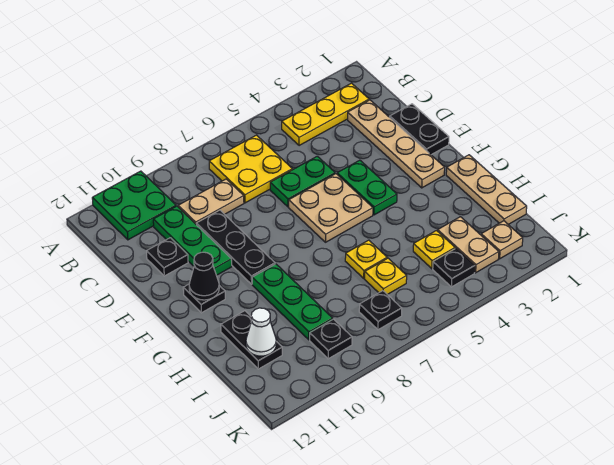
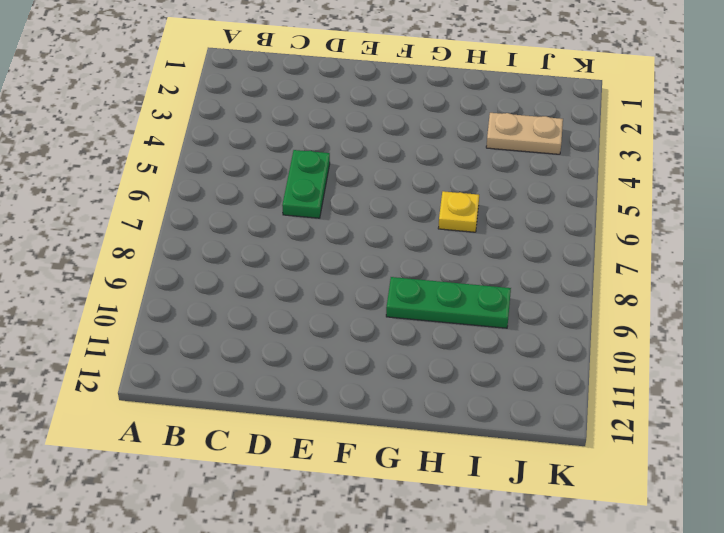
none -> green plate A10:B11 level 1
none -> yellow plate B2:B4 level 1
none -> yellow plate B6:C7 level 1

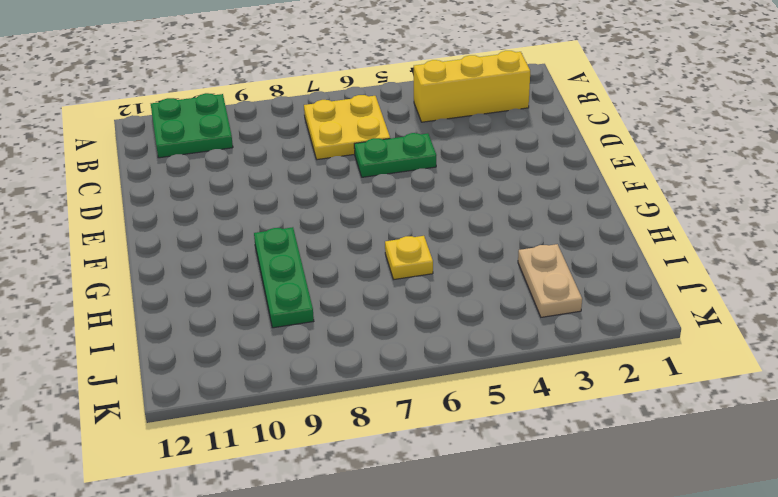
yellow brick B2:B4 level 1 -> yellow plate B2:B4 level 1
none -> tan plate C2:F2 level 1
none -> tan plate C8:C9 level 1
none -> green plate C10:E10 level 1

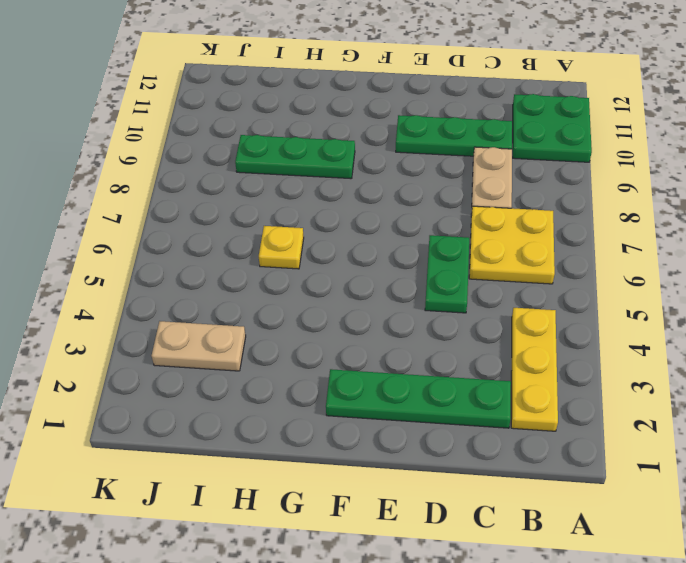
green plate C2:F2 level 1 -> tan plate C2:F2 level 1
none -> black plate D1:E1 level 1
none -> black plate D9:F9 level 1
none -> black plate D11 level 1

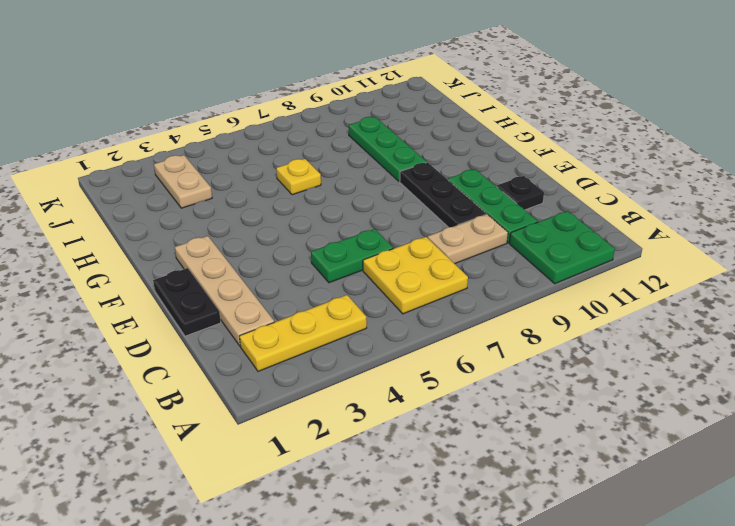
none -> green plate E4:F4 level 1
none -> tan plate E5:F6 level 1
none -> black plate F11 level 1

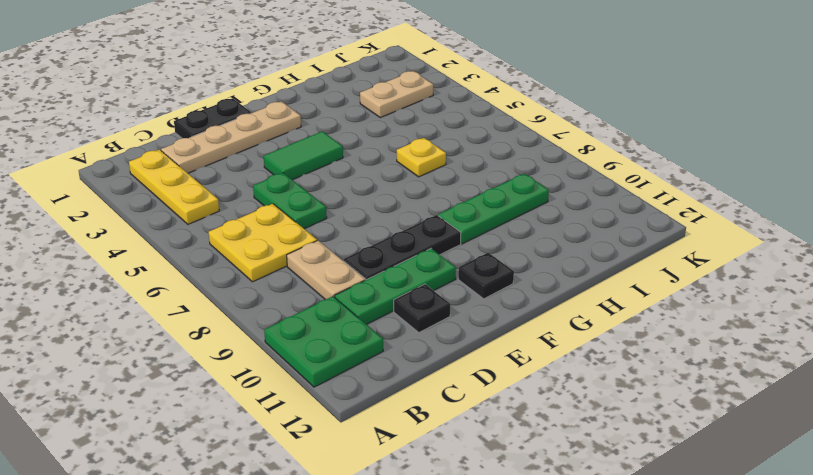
green tile E4:F4 level 1 -> green plate E4:F4 level 1
none -> tan plate E5:F6 level 1
none -> tan plate G1:I1 level 1
none -> black plate H11:I11 level 1

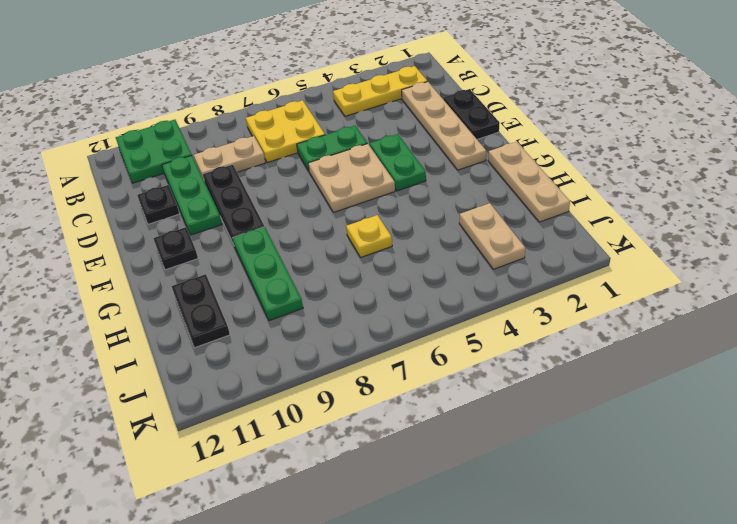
none -> yellow plate I4 level 1
none -> yellow plate I6 level 1
none -> tan plate J2 level 1

